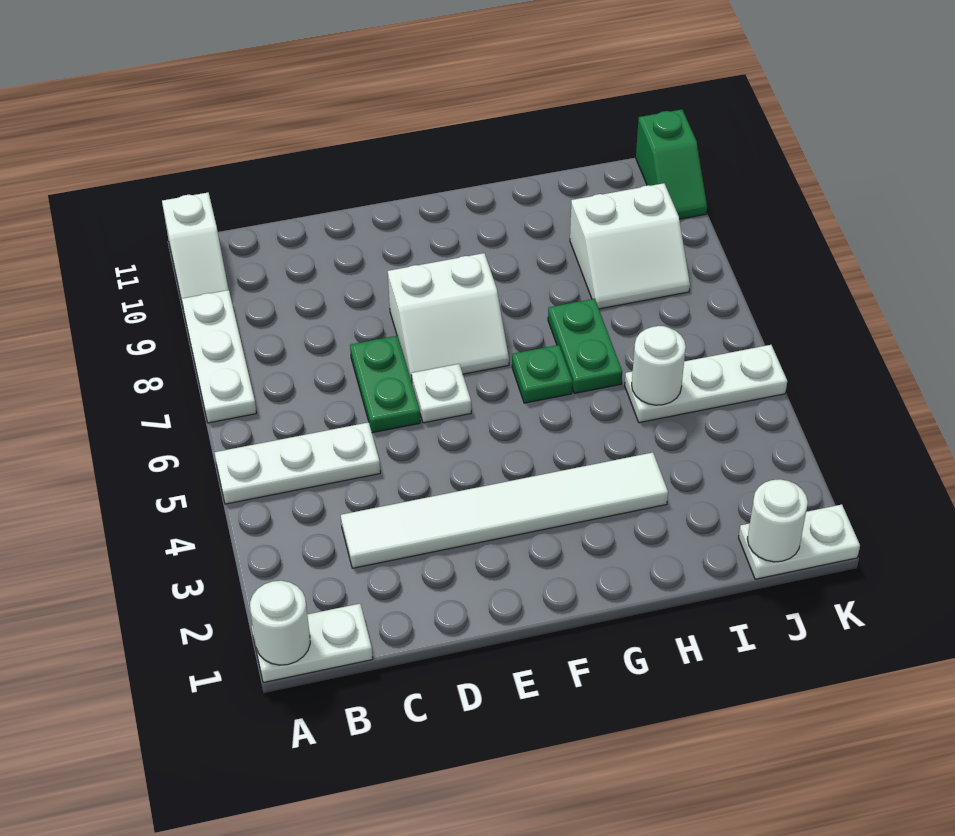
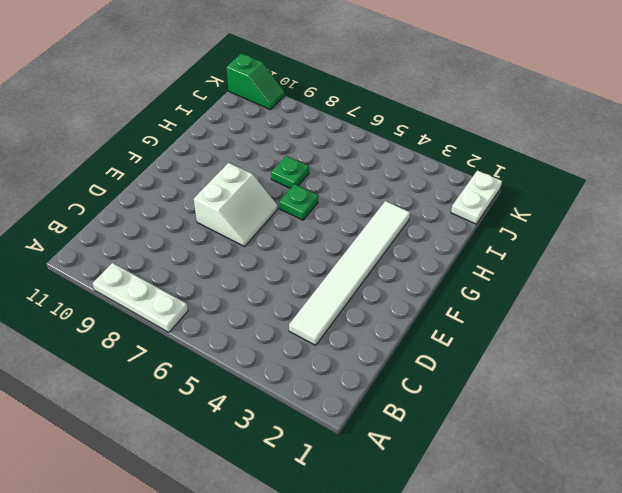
green plate H7 level 1 -> green plate H6:H7 level 1
none -> white plate A1:B1 level 1
none -> white plate A5:C5 level 1
none -> white slope A10:A11 level 1 top 11

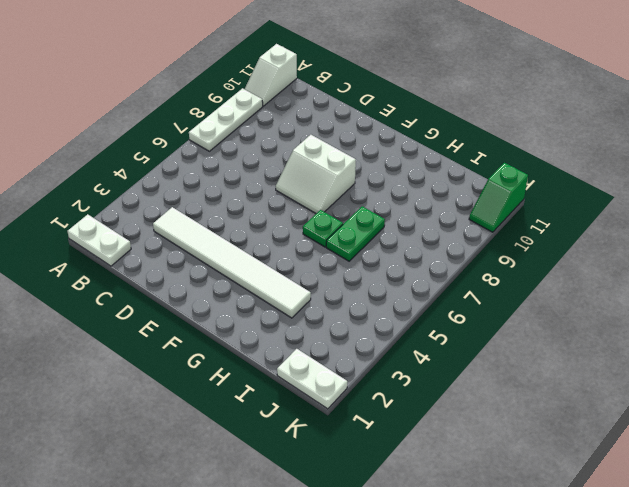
none -> white plate A5:C5 level 1
none -> green plate D6:D7 level 1
none -> white plate E6 level 1

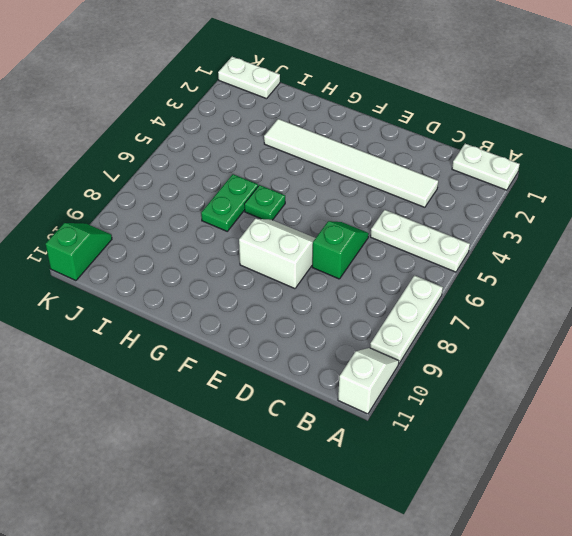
green slope D6:D7 level 1 top 7 -> green plate D6:D7 level 1
none -> white plate E6 level 1
none -> white plate I5:K5 level 1
none -> white slope I8:J9 level 1 top 9

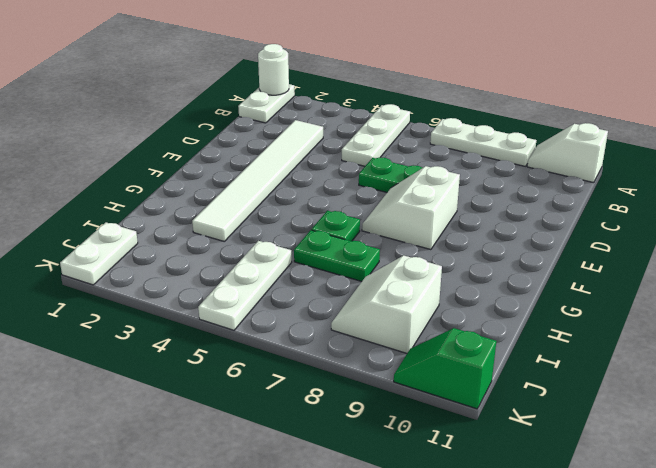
none -> white plate E6 level 1
none -> white round brick I5 level 2
none -> white round brick J1 level 2

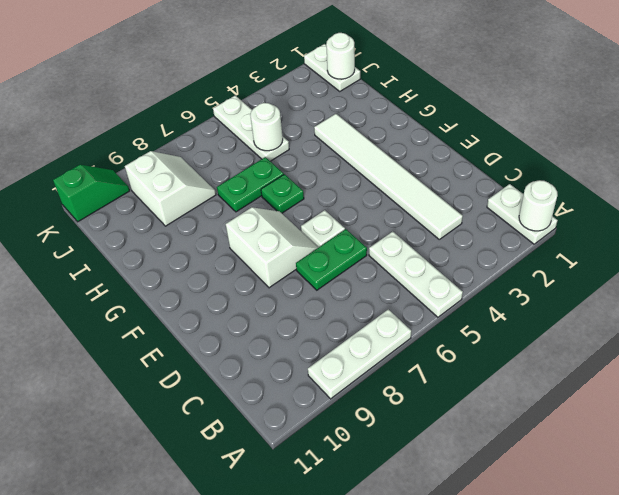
none -> white slope A10:A11 level 1 top 11

